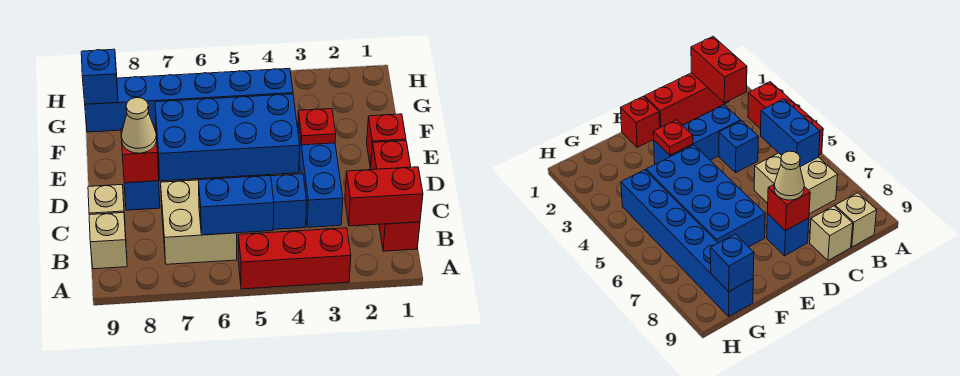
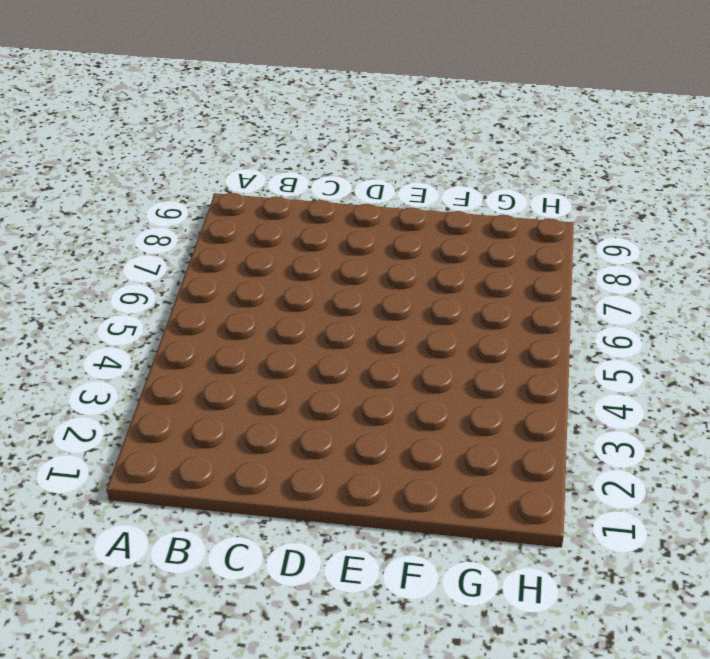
none -> red brick A3:A5 level 1
none -> red brick B1:D1 level 1
none -> tan brick B6:C7 level 1

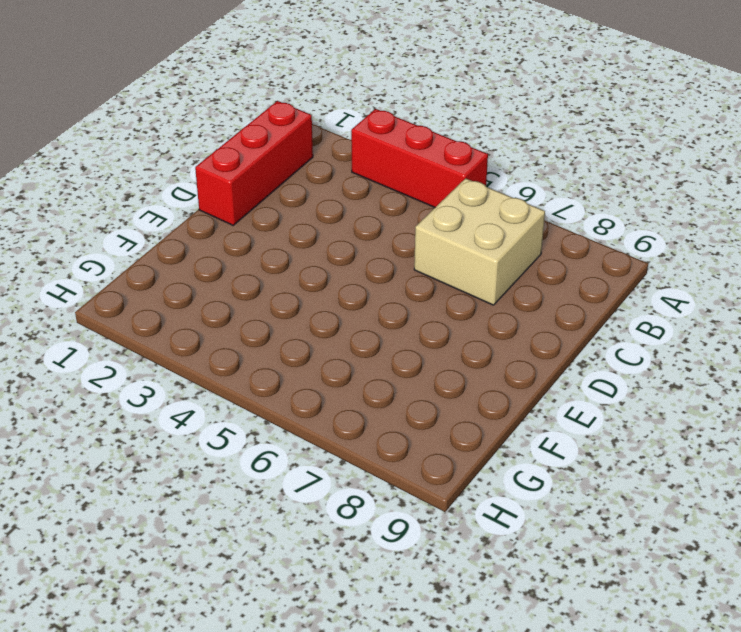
none -> tan brick B9 level 1
none -> blue brick C3:E3 level 1
none -> blue brick C4 level 1

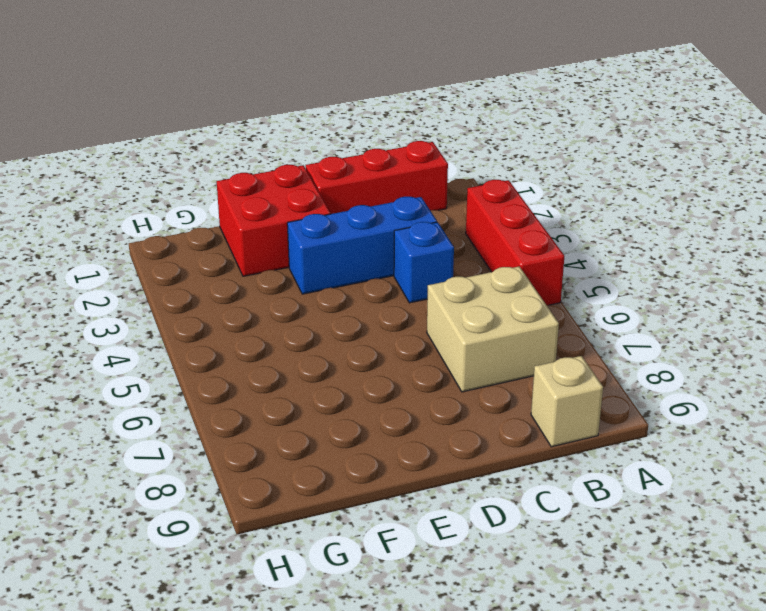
red brick E1:F2 level 1 -> red brick E1 level 1
none -> tan brick C9 level 1
none -> blue brick D8 level 1
none -> blue brick E4:F7 level 1

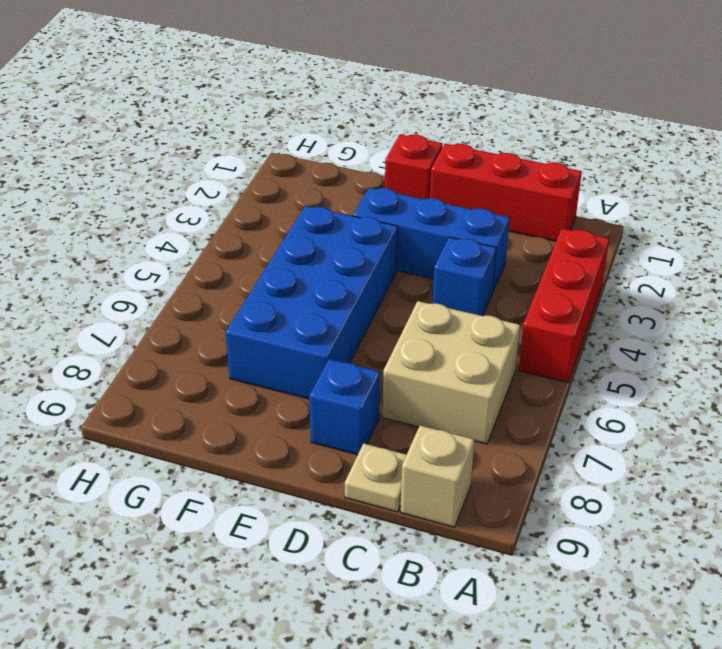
tan plate C9 level 1 -> tan brick C9 level 1
none -> blue brick G4:G9 level 1
none -> red brick B1:B2 level 2
none -> blue brick B5:B6 level 2

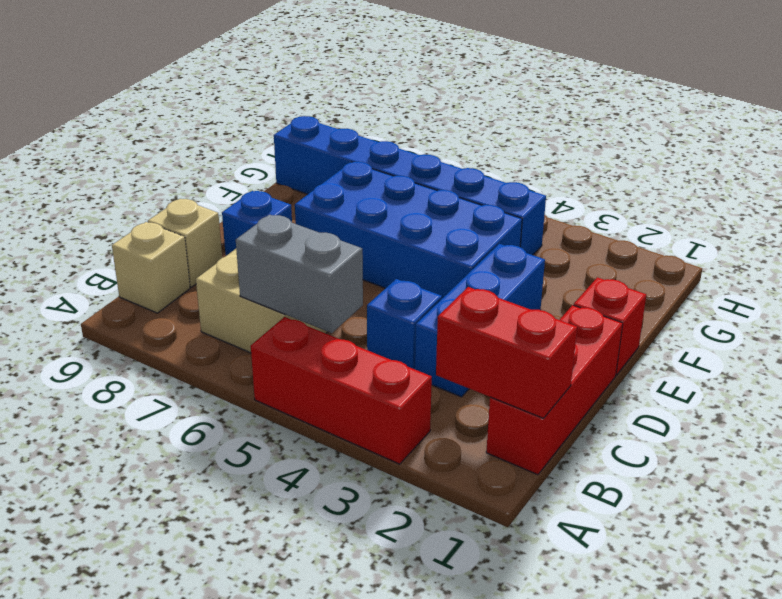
grey brick B5:B6 level 2 -> blue brick B5:B6 level 2
none -> red brick D8 level 2
none -> red plate E3 level 2
none -> blue brick G9 level 2

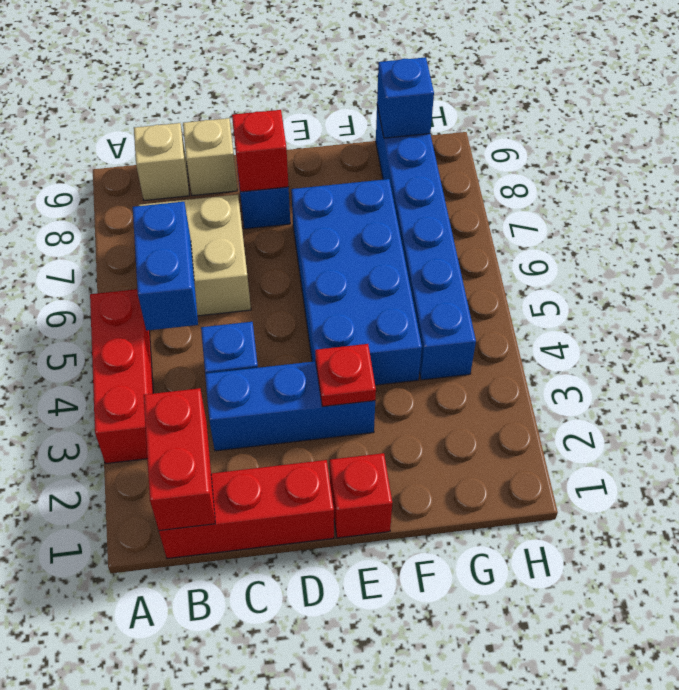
none -> tan cone D8 level 3

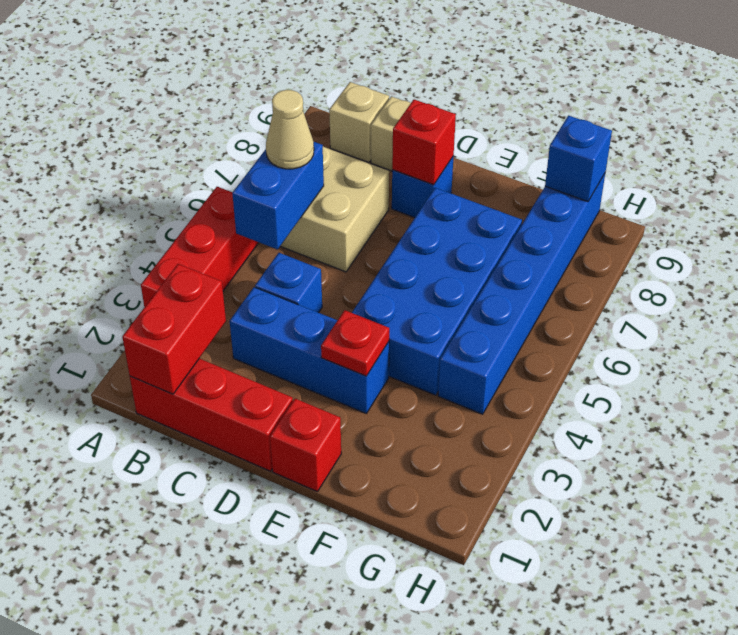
tan cone B6 level 3 -> tan cone D8 level 3

